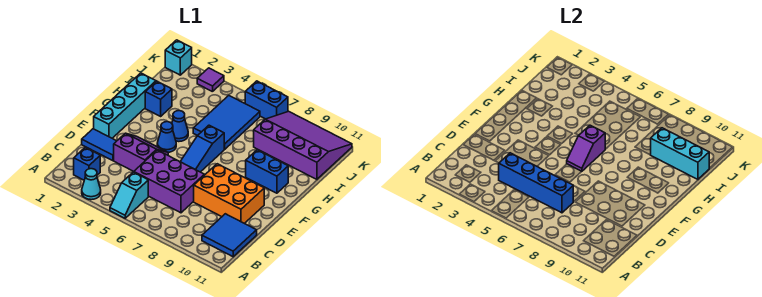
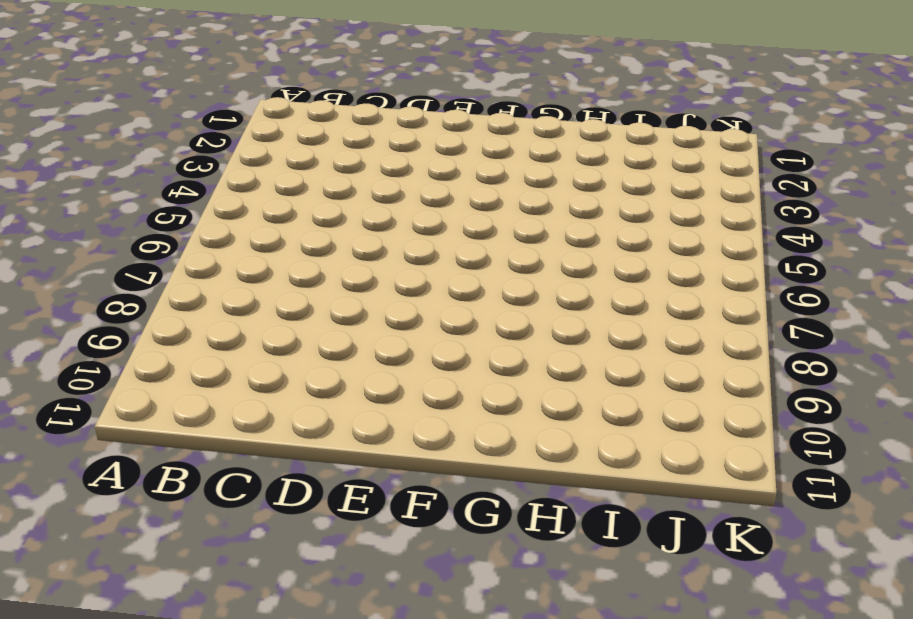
none -> cyan cone A3 level 1
none -> cyan slope A5:B5 level 1 top B
none -> blue brick B2 level 1

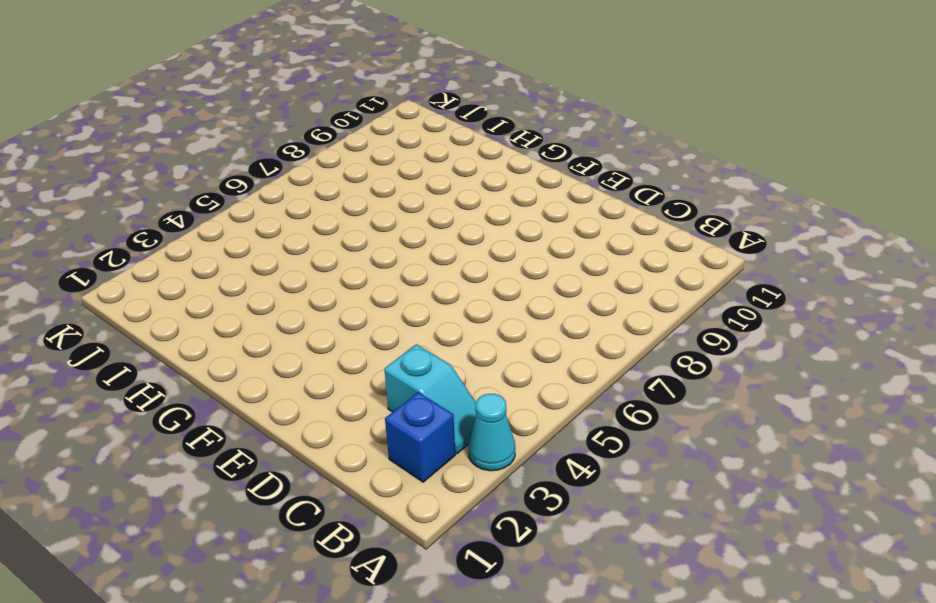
cyan slope B3:C3 level 1 top C -> cyan slope A5:B5 level 1 top B
none -> blue tile B10:C11 level 1
none -> purple brick C5:D7 level 1
none -> blue tile D1:D2 level 1

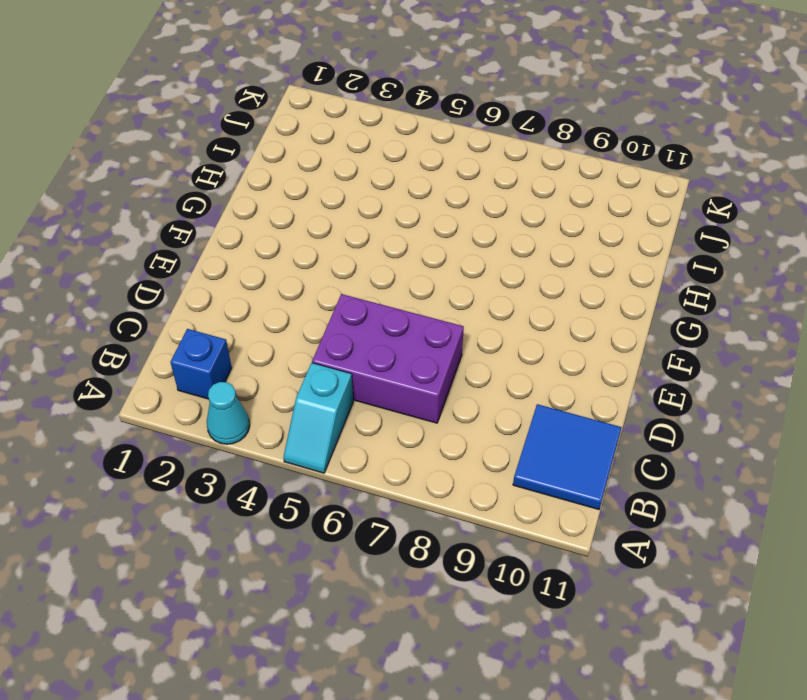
none -> blue tile D1:D2 level 1
none -> purple slope D3:E4 level 1 top D
none -> orange brick D8:E10 level 1

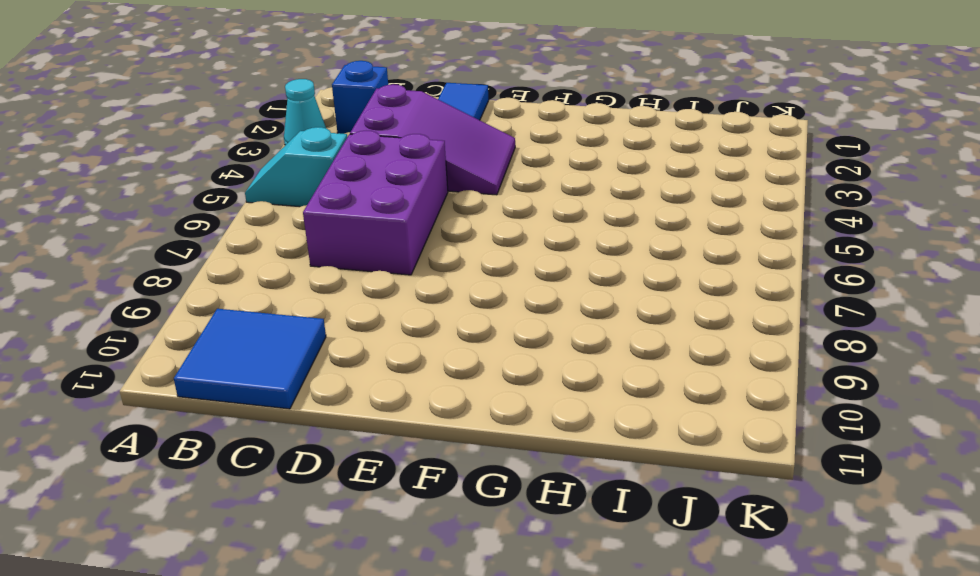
purple slope C3:E4 level 1 top C -> purple slope D3:E4 level 1 top D
none -> orange brick D8:E10 level 1
none -> cyan brick E1:H1 level 1
none -> blue slope E6:G6 level 1 top G

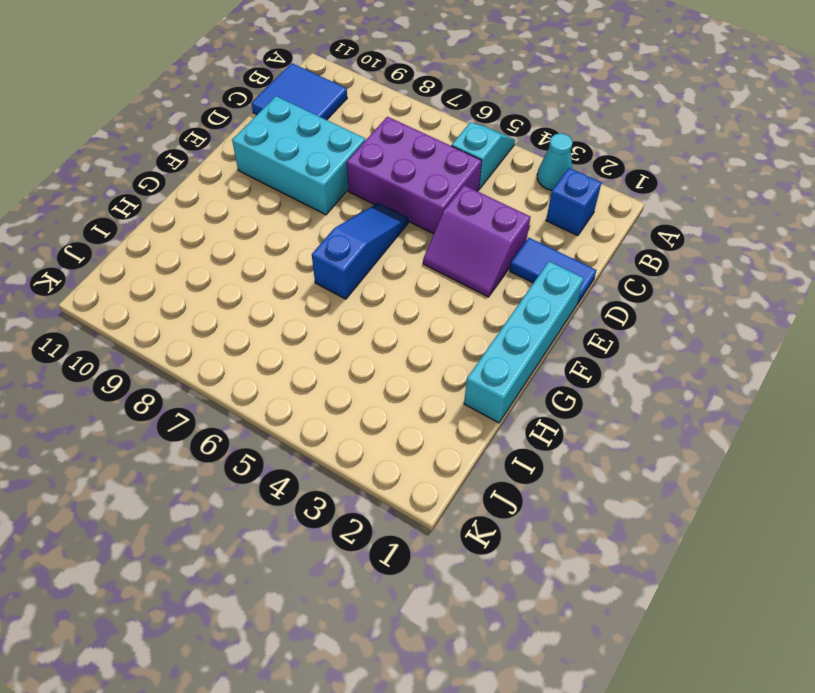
cyan brick D8:E10 level 1 -> orange brick D8:E10 level 1
none -> blue cone F4 level 1
none -> blue cone G4 level 1
none -> blue brick G9:G10 level 1

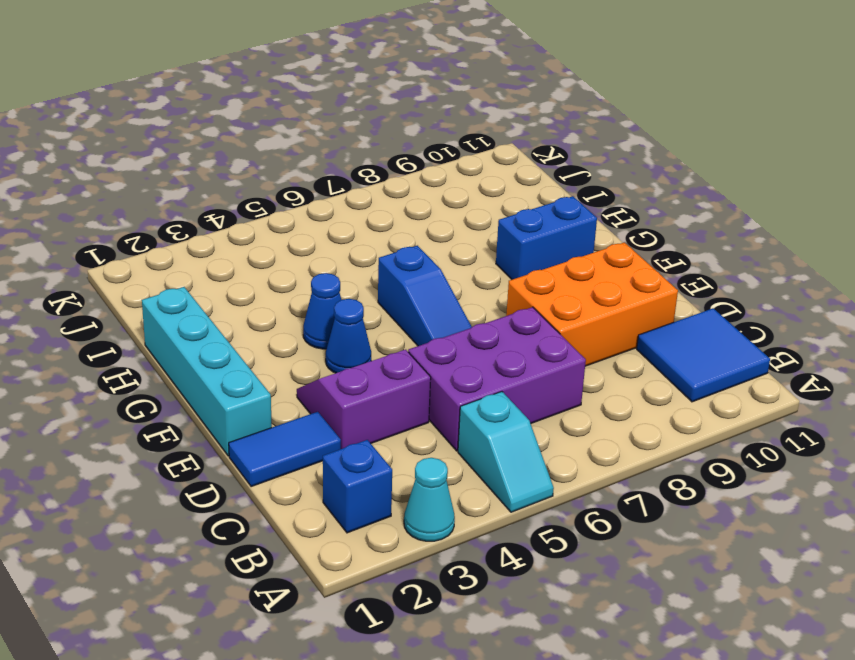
none -> blue brick H2 level 1
none -> blue tile H5:J6 level 1
none -> purple slope I8:K11 level 1 top I

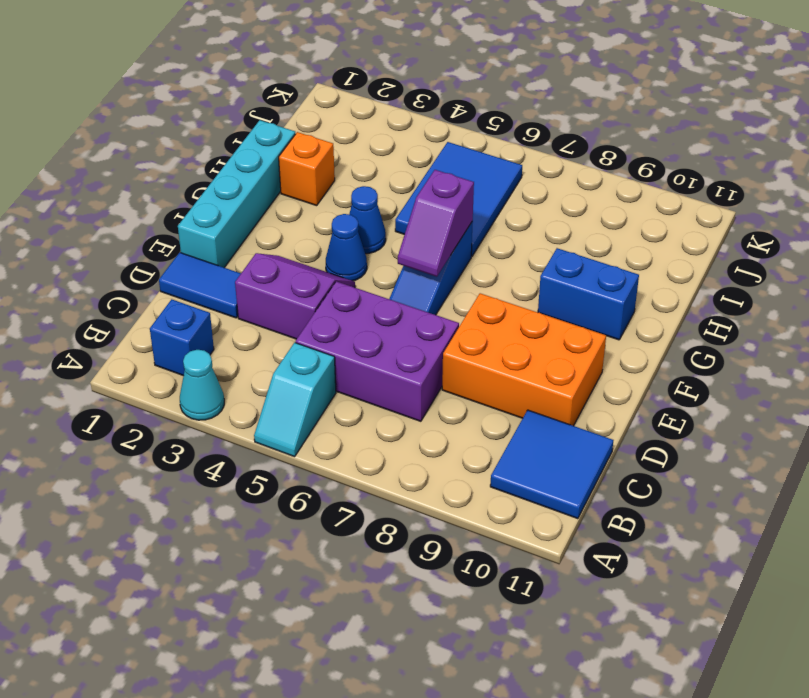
orange brick H2 level 1 -> blue brick H2 level 1
none -> purple slope I8:K11 level 1 top I
none -> cyan brick K1 level 1
none -> purple tile K3 level 1

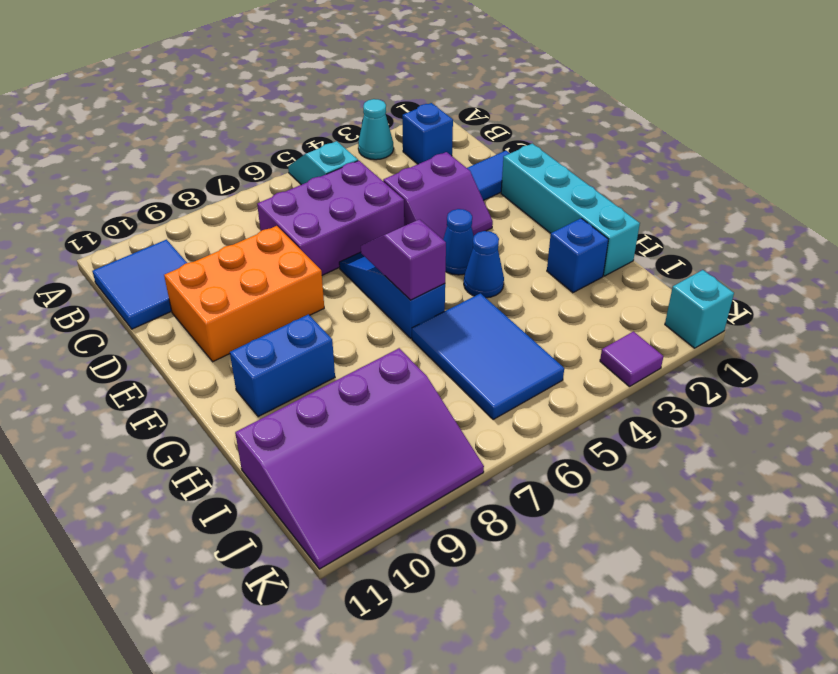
none -> blue brick K6:K7 level 1
none -> blue brick C4:C7 level 2
none -> cyan brick I9:I11 level 2

